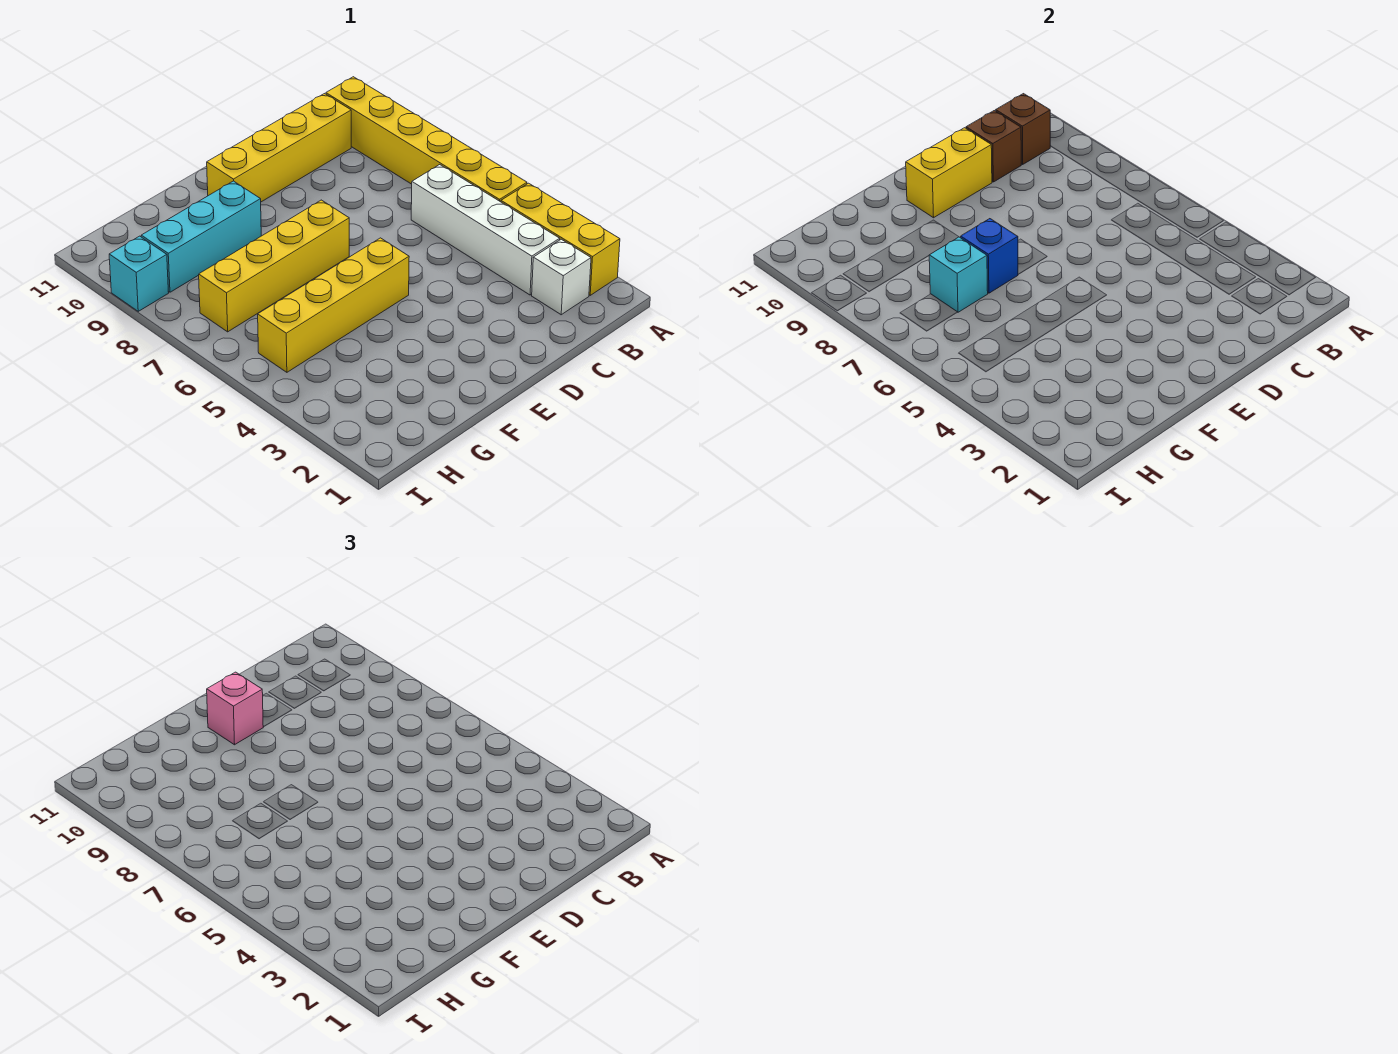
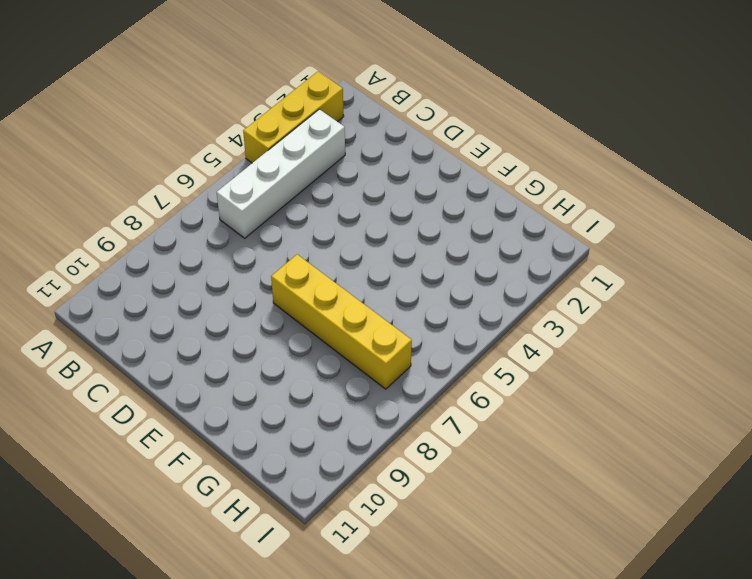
none -> yellow brick A5:A10 level 1
none -> white brick B2 level 1
none -> yellow brick B10:E10 level 1

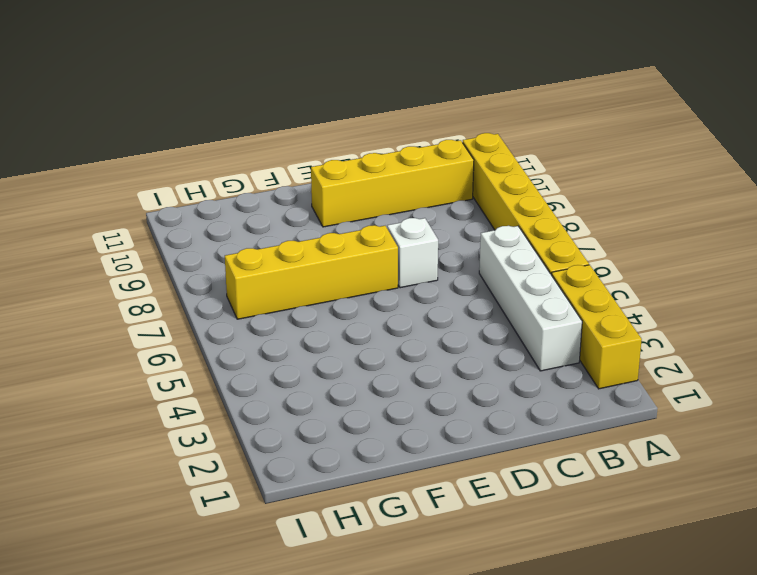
white brick D7 level 1 -> white brick B2 level 1
none -> yellow brick E5:H5 level 1
none -> cyan brick F9:H9 level 1
none -> cyan brick I9 level 1

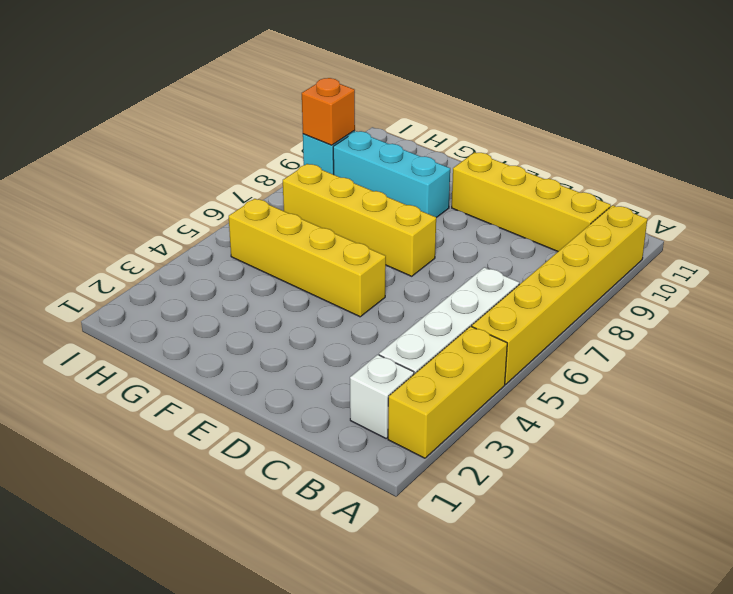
orange brick I9 level 2 -> none
none -> brown brick B10 level 2
none -> brown brick C10 level 2
none -> yellow brick D10:E10 level 2

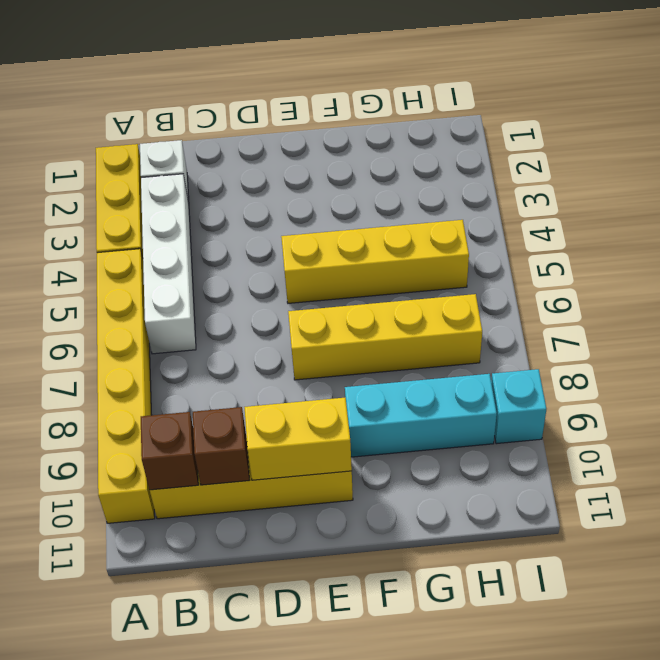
none -> blue brick F7 level 2
none -> cyan brick G7 level 2
none -> pink brick E10 level 3

